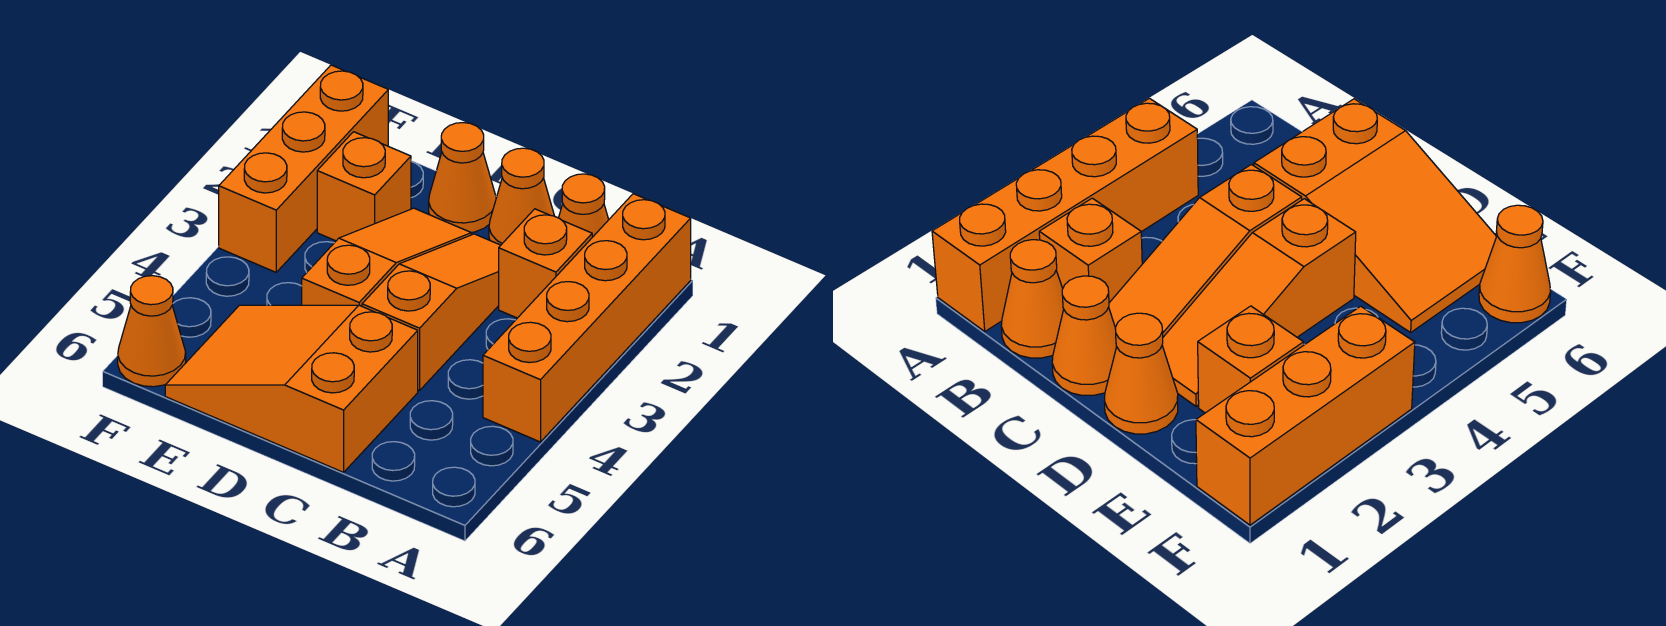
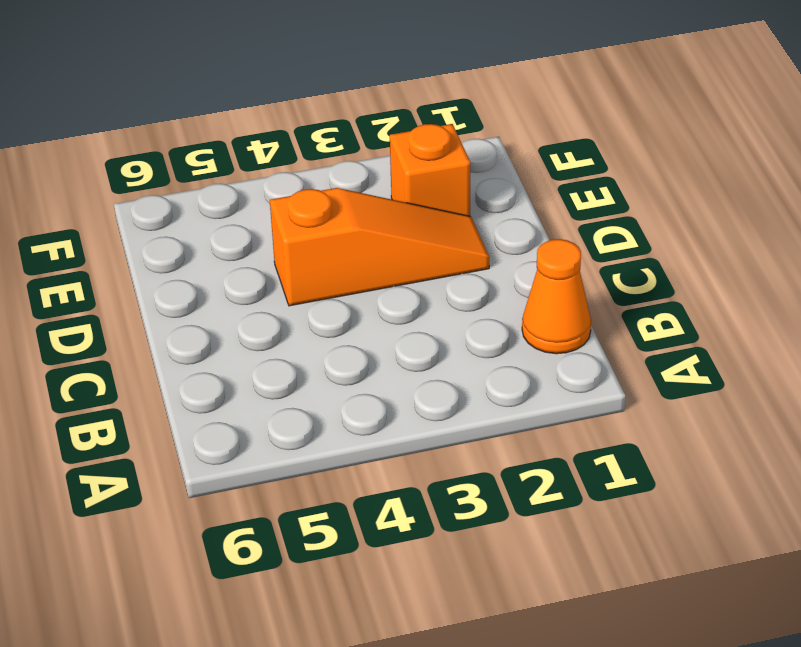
none -> orange brick A1:A4 level 1
none -> orange brick B2 level 1

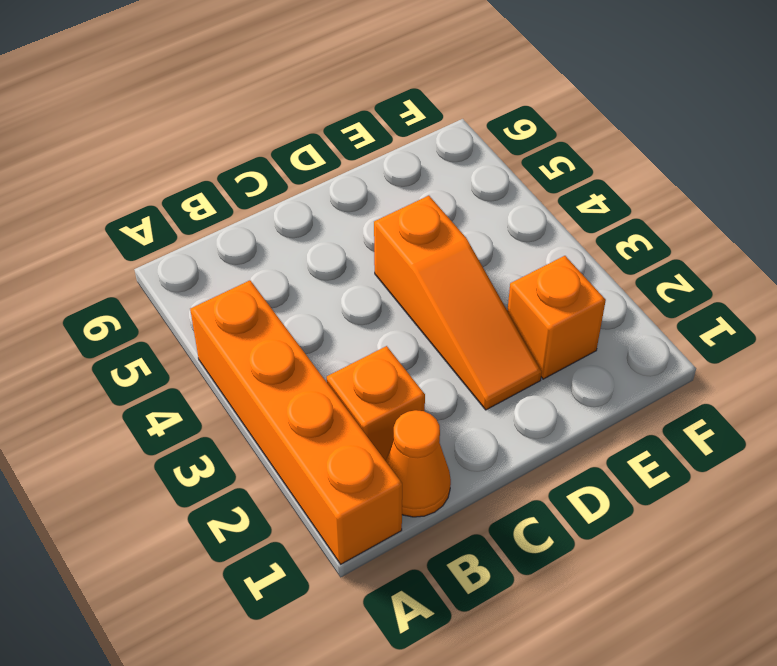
none -> orange cone C1 level 1
none -> orange slope C2:C4 level 1 top 4

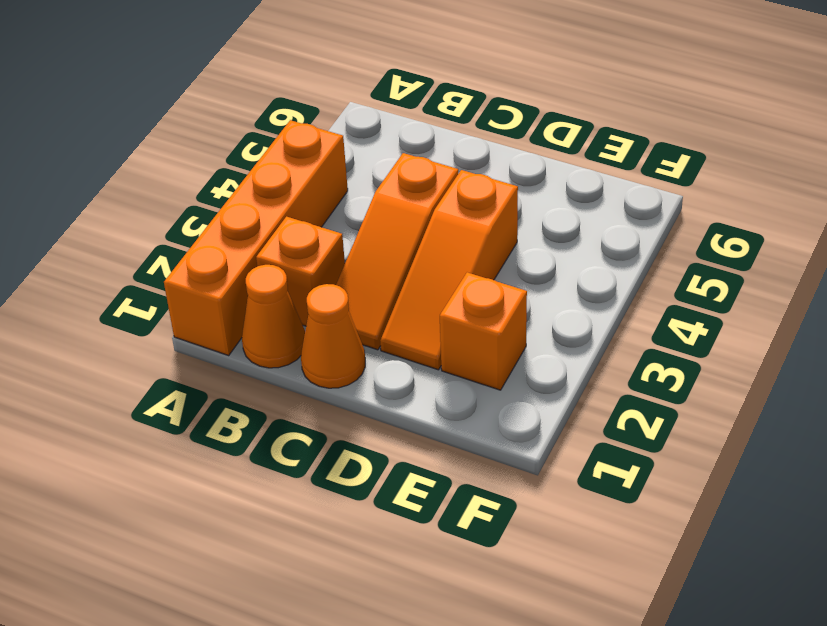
none -> orange slope C5:E6 level 1 top C
none -> orange cone D1 level 1

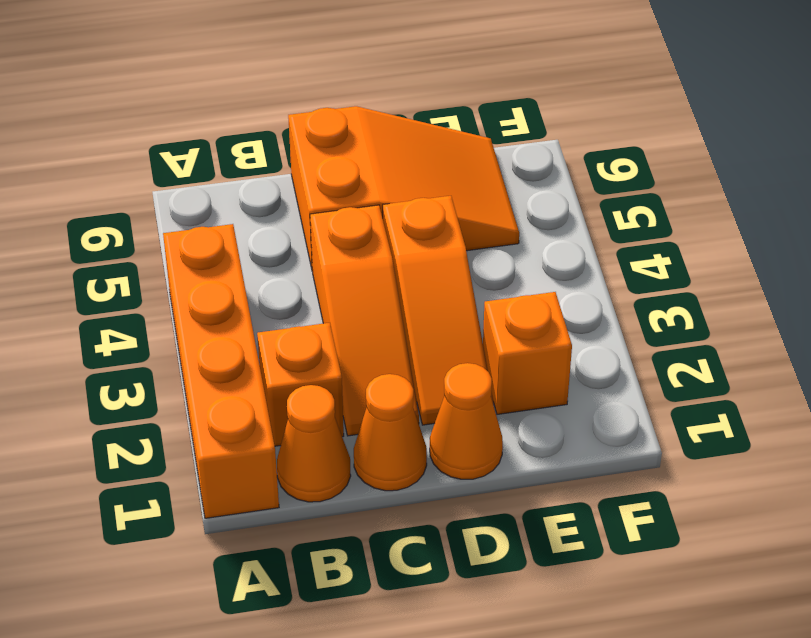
none -> orange brick F1:F3 level 1
none -> orange cone F6 level 1

